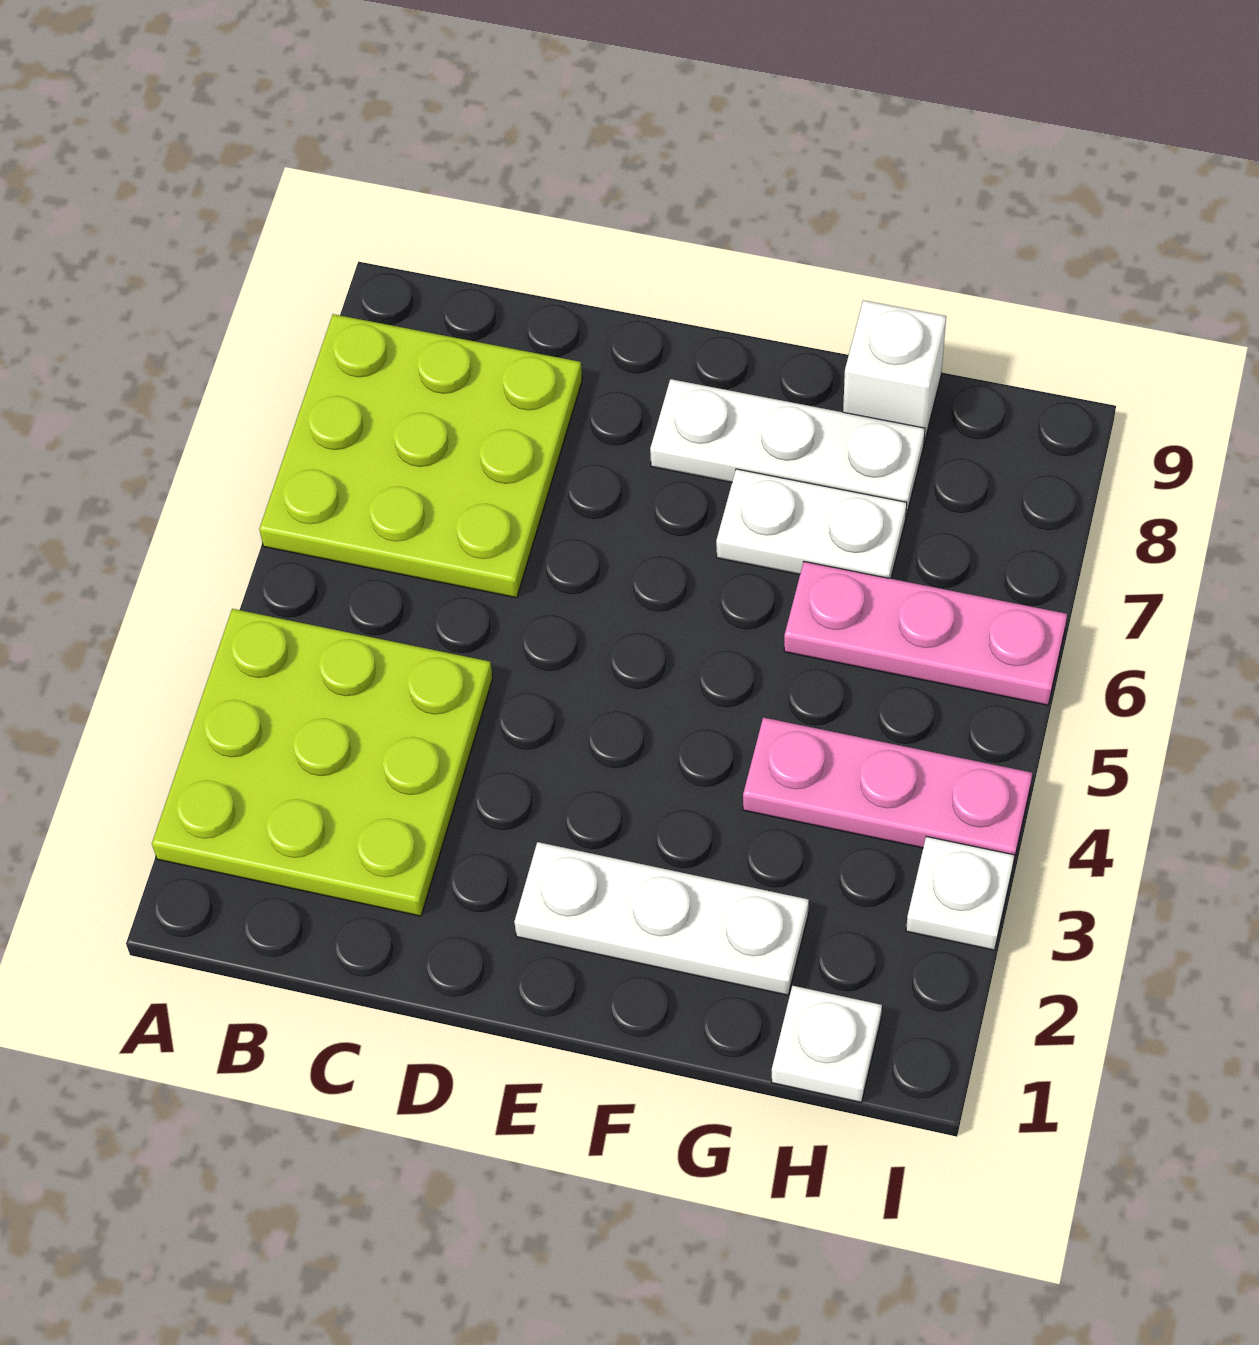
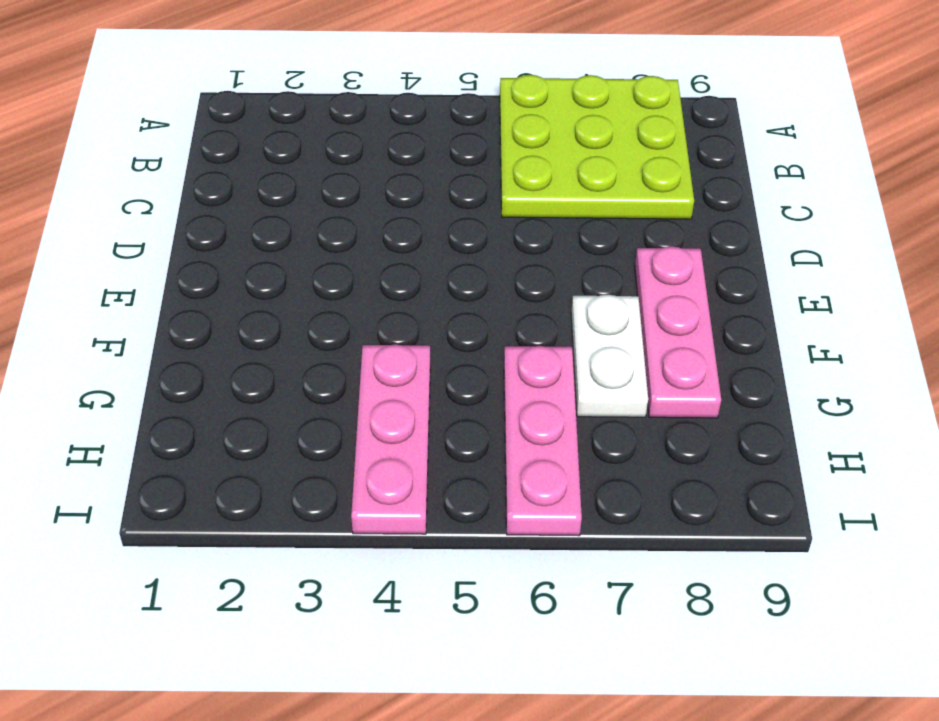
pink plate E8:G8 level 1 -> white plate E8:G8 level 1
none -> lime plate A2:C4 level 1
none -> white plate E2:G2 level 1

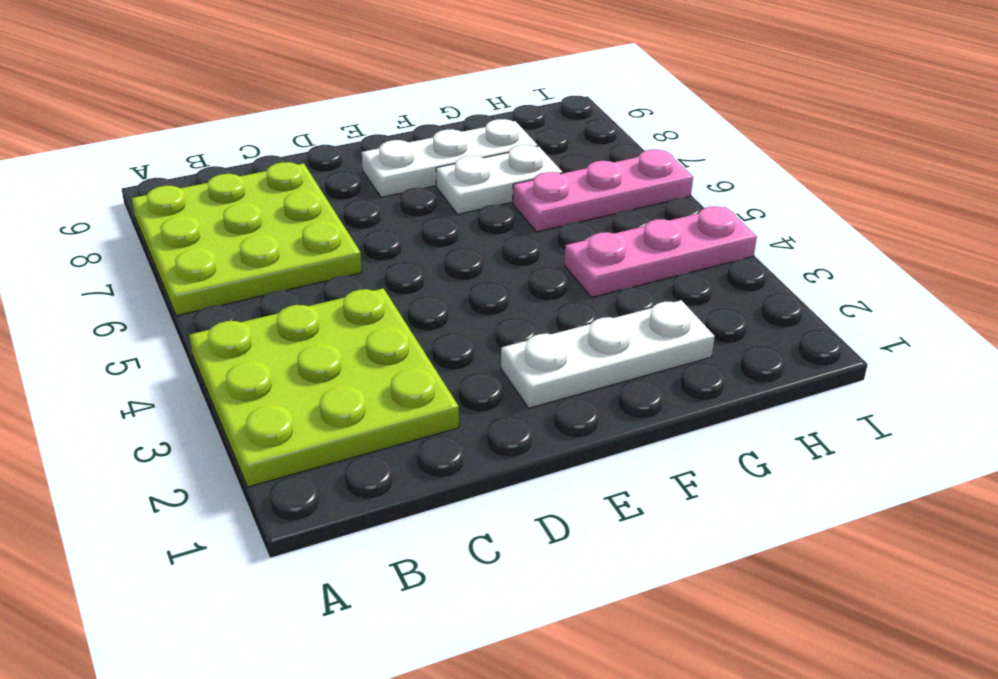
none -> white brick G9 level 1
none -> white plate H1 level 1

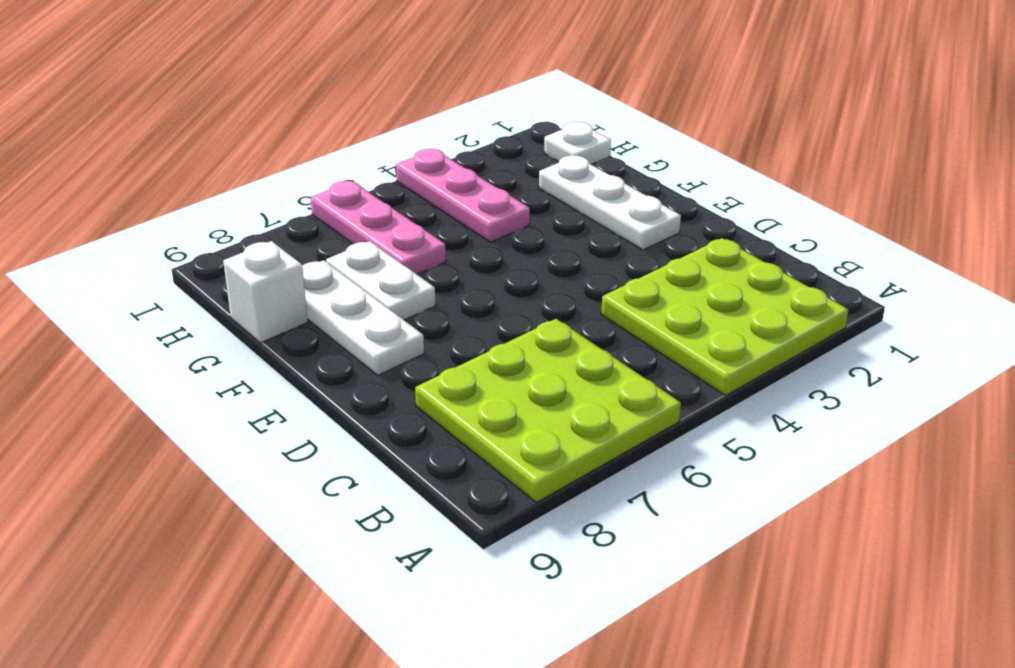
none -> white plate I3 level 1

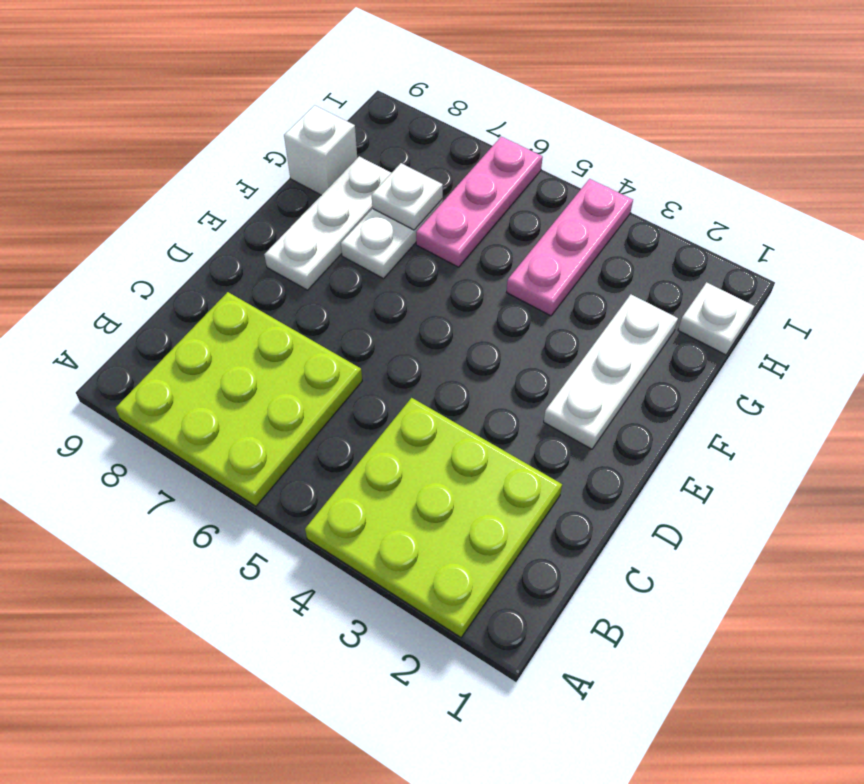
white plate G7 level 2 -> white plate I3 level 1

